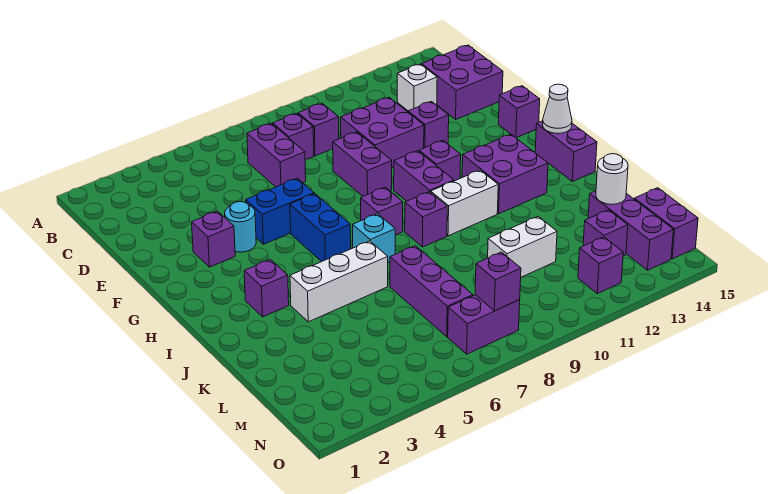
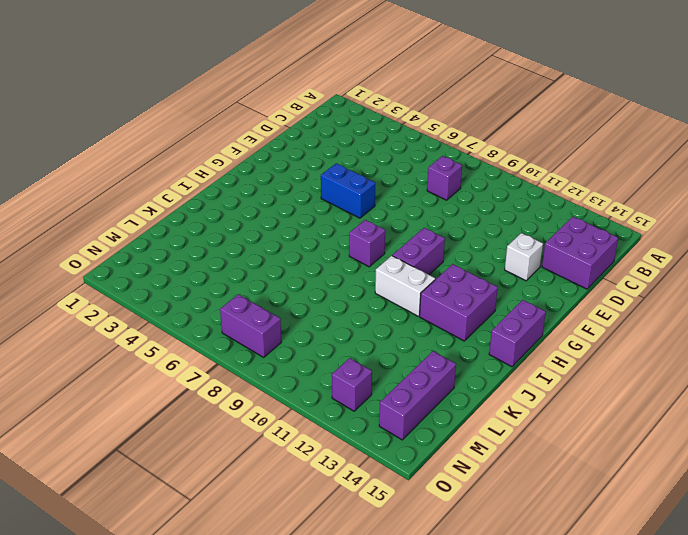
white brick E13 level 1 -> white brick C13 level 1
none -> purple brick C7:D7 level 1
none -> purple brick C9 level 1
none -> purple brick D10:E11 level 1
none -> purple brick E9:F9 level 1

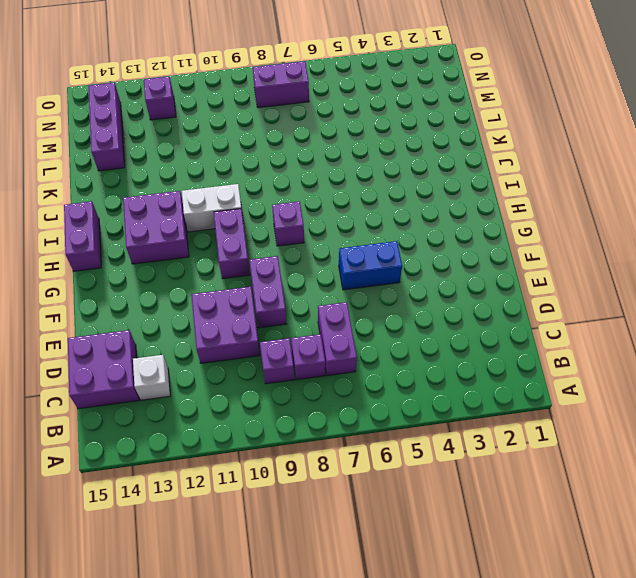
none -> purple brick E12 level 1
none -> purple brick F3 level 1
none -> cyan round brick F4 level 1
none -> purple brick F15 level 1

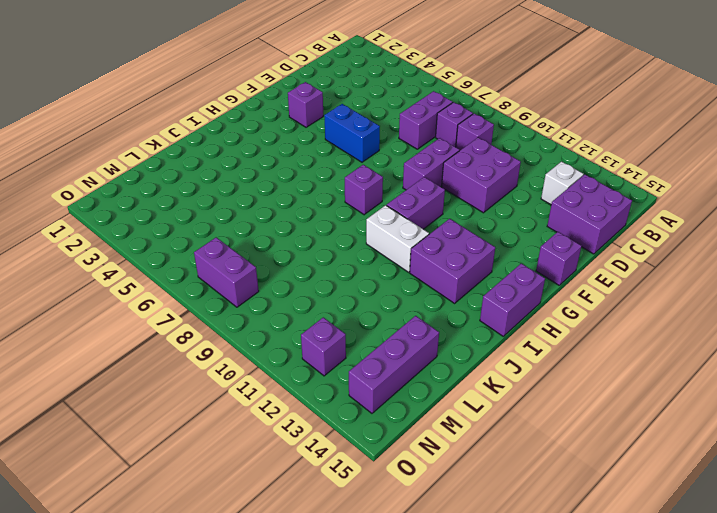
none -> purple brick E12 level 1
none -> cyan round brick F4 level 1
none -> blue brick G6:H6 level 1
none -> purple brick G11 level 1

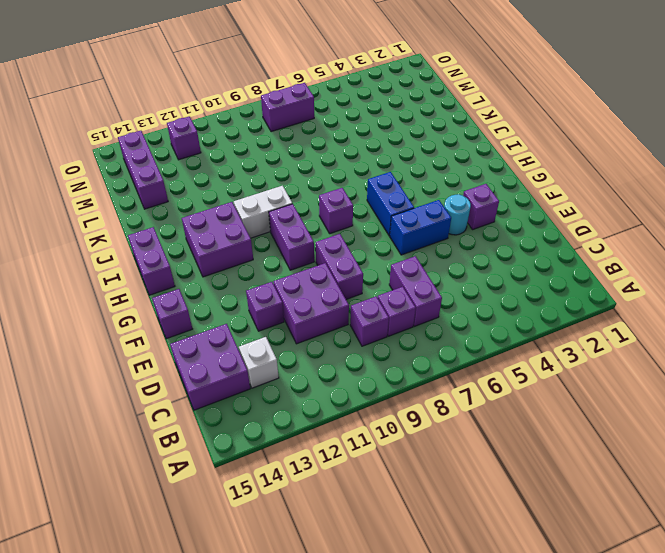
none -> purple brick G11 level 1
none -> purple brick I3 level 1
none -> cyan brick I7 level 1
none -> purple brick I9 level 1

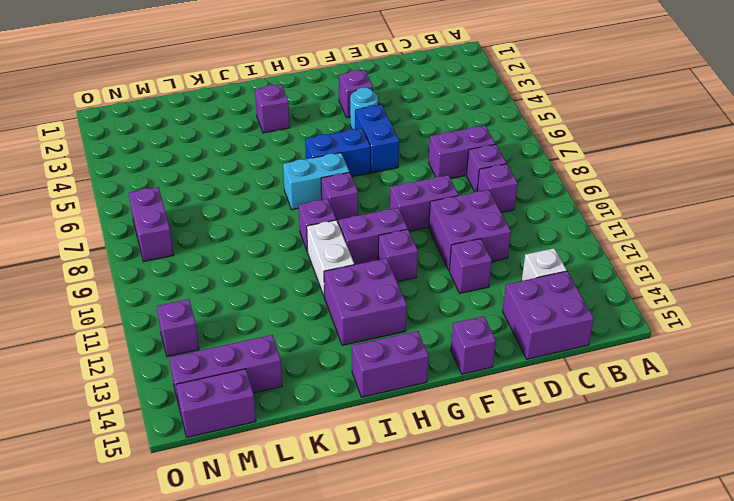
cyan brick H7:I7 level 1 -> cyan brick I7 level 1
none -> white brick J4:J6 level 1
none -> purple brick K7:M7 level 1
none -> white brick L10:L11 level 1
none -> purple brick M13 level 1

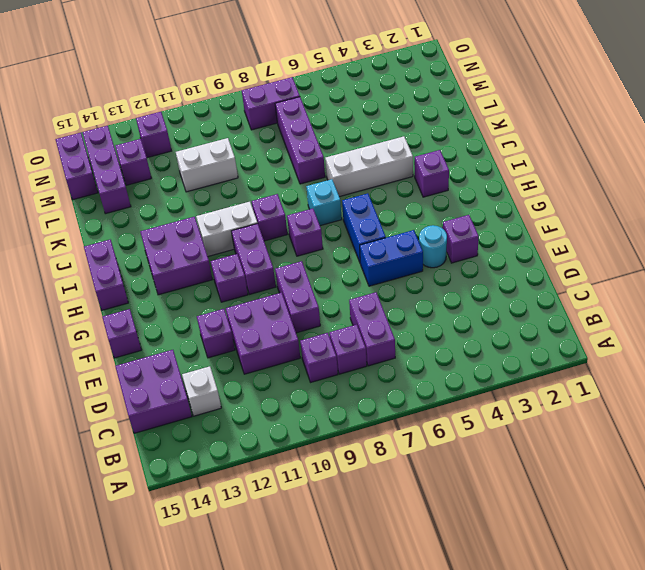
none -> white cone H15 level 2
none -> white round brick L14 level 2
none -> purple brick N8 level 2

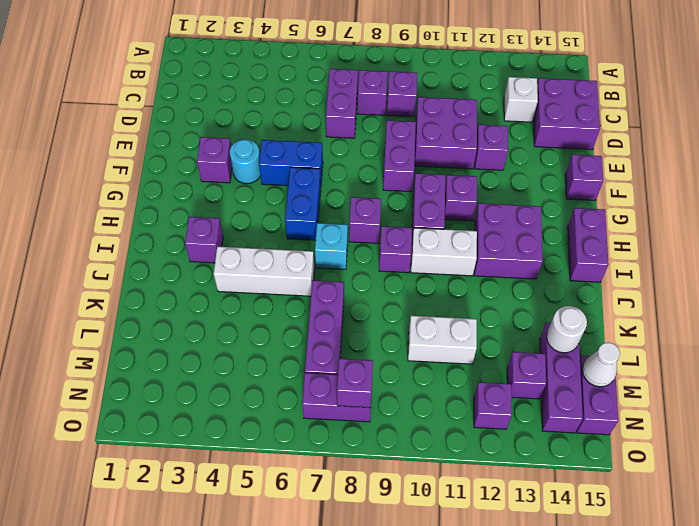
white cone M15 level 2 -> white cone H15 level 2

